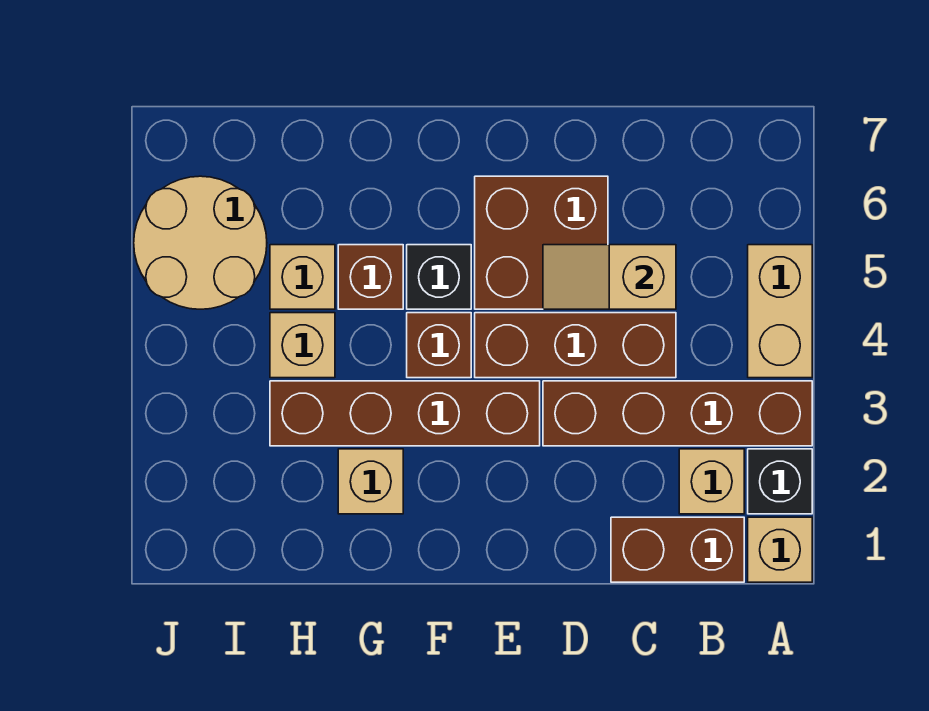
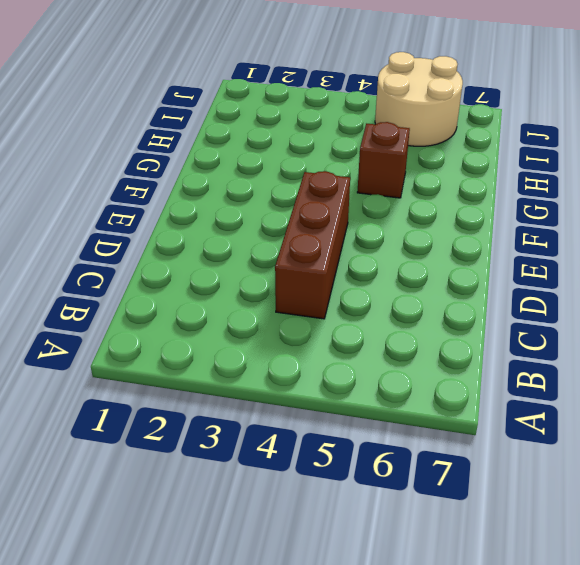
none -> tan brick A1 level 1
none -> black brick A2 level 1
none -> brown brick A3:D3 level 1

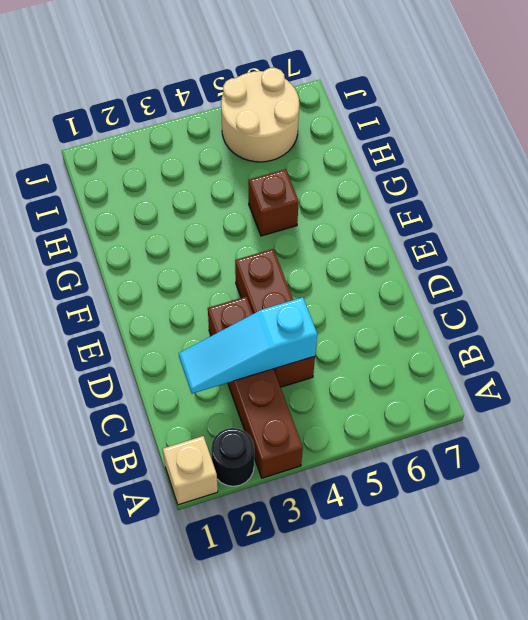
black round brick A2 level 1 -> black brick A2 level 1
cyan slope C2:C4 level 2 top 4 -> none
none -> tan brick A4:A5 level 1
none -> brown brick B1:C1 level 1
none -> tan brick B2 level 1

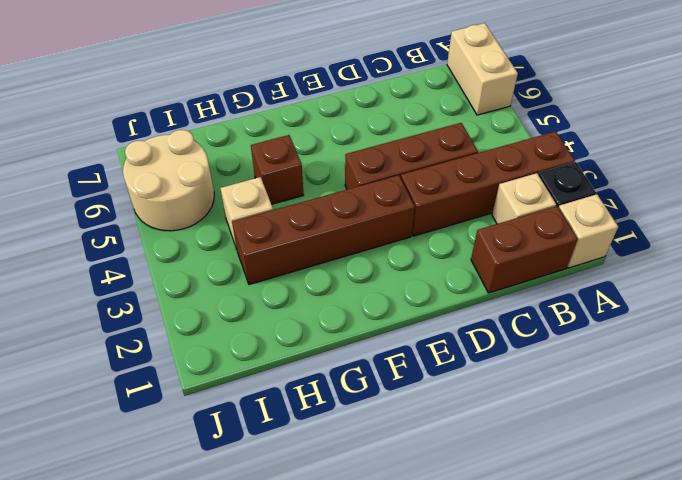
tan brick A6:A7 level 1 -> tan brick A4:A5 level 1
none -> brown brick D5:E6 level 1
none -> brown brick F4 level 1
none -> black brick F5 level 1

